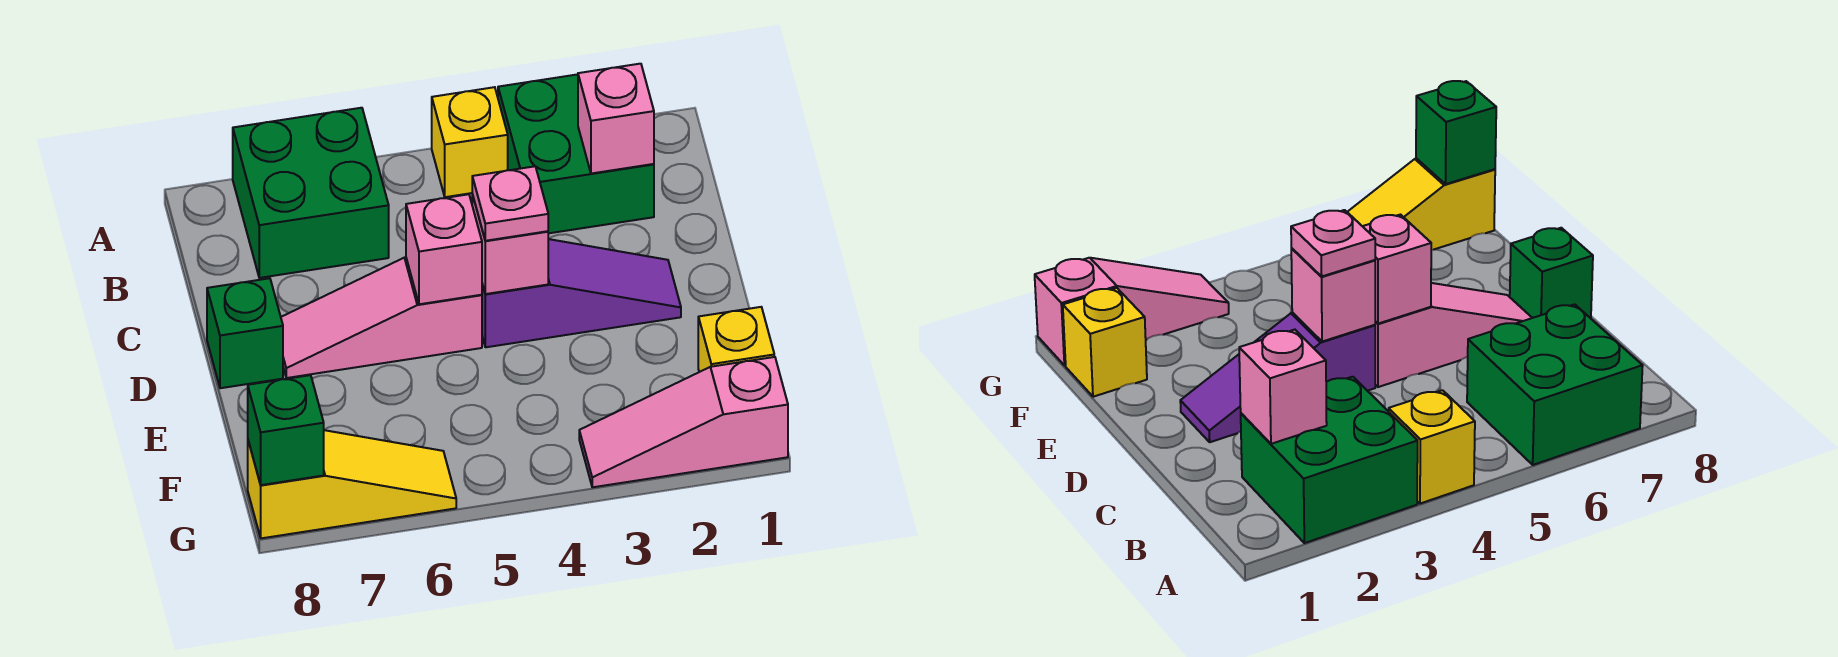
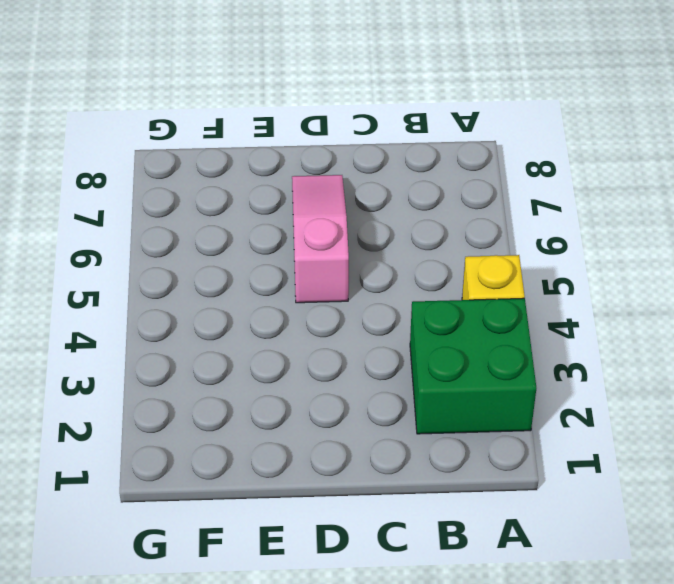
none -> green brick A6:B7 level 1
none -> purple slope D2:D4 level 1 top 4
none -> green brick D8 level 1

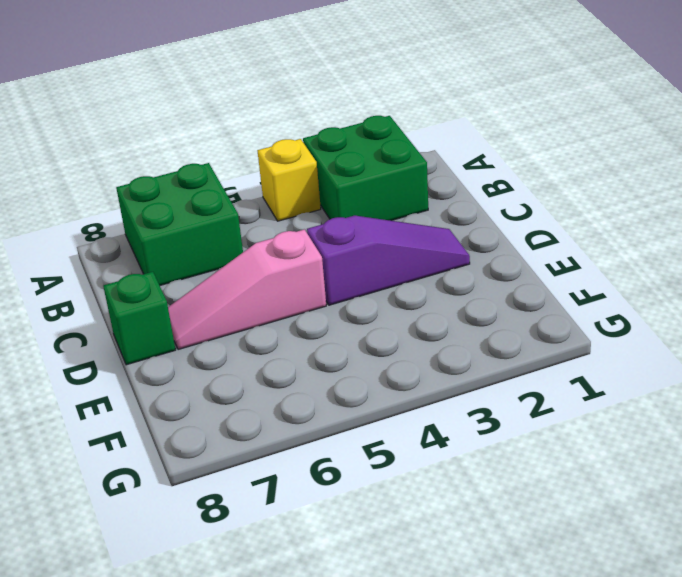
none -> yellow brick F1 level 1
none -> pink slope G1:G3 level 1 top 1
none -> yellow slope G6:G8 level 1 top 8

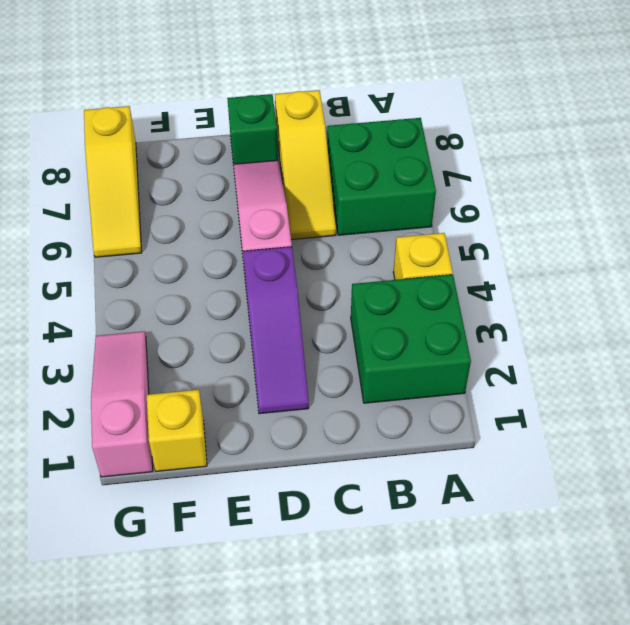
yellow slope C6:C8 level 1 top 8 -> none
none -> pink brick B2 level 2
none -> pink brick D4 level 2
none -> pink brick D5 level 2

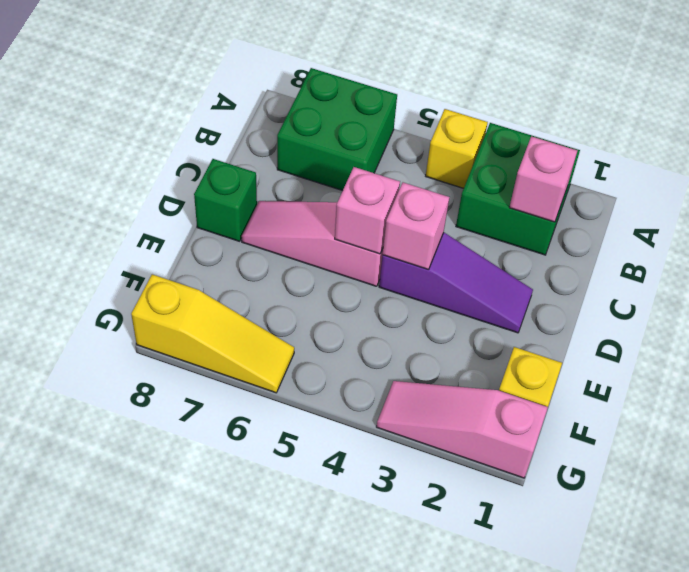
none -> green brick G8 level 2
none -> pink plate D4 level 3

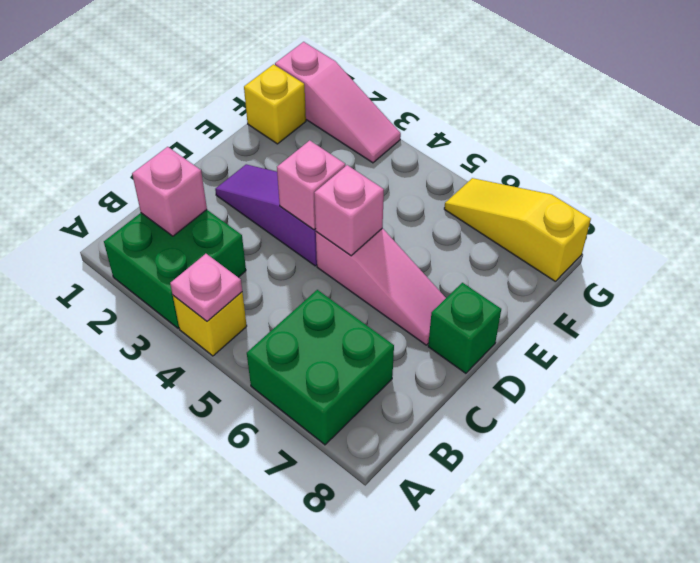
pink plate A4 level 2 -> pink plate D4 level 3
none -> green brick G8 level 2

